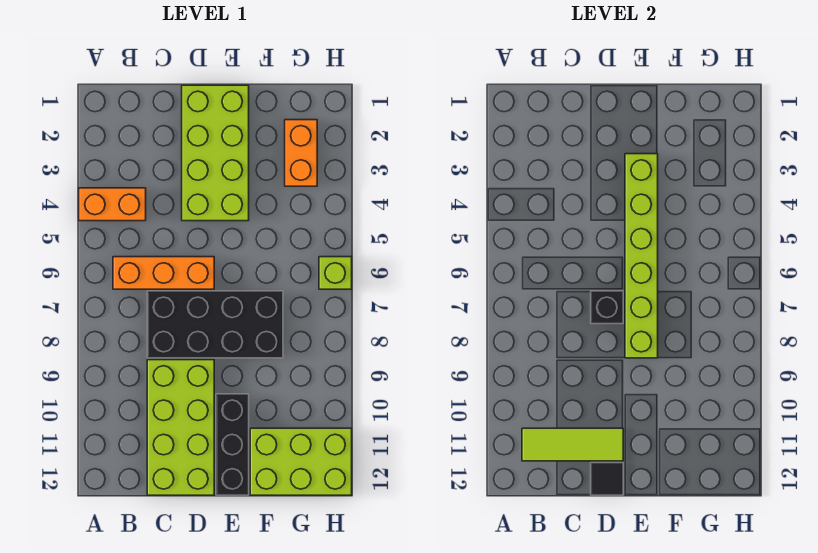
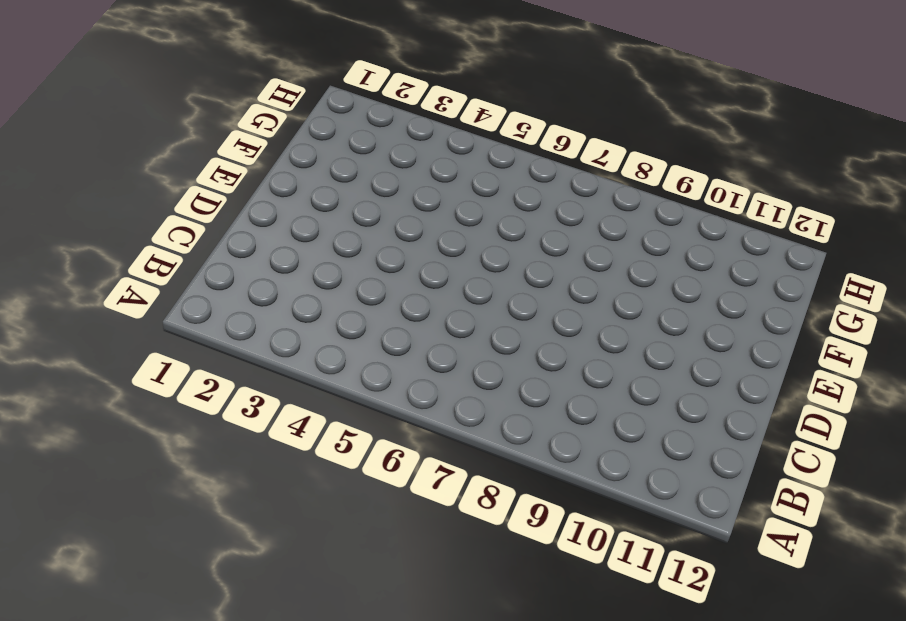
none -> orange brick A4:B4 level 1
none -> orange brick B6:D6 level 1
none -> black brick C7:F8 level 1

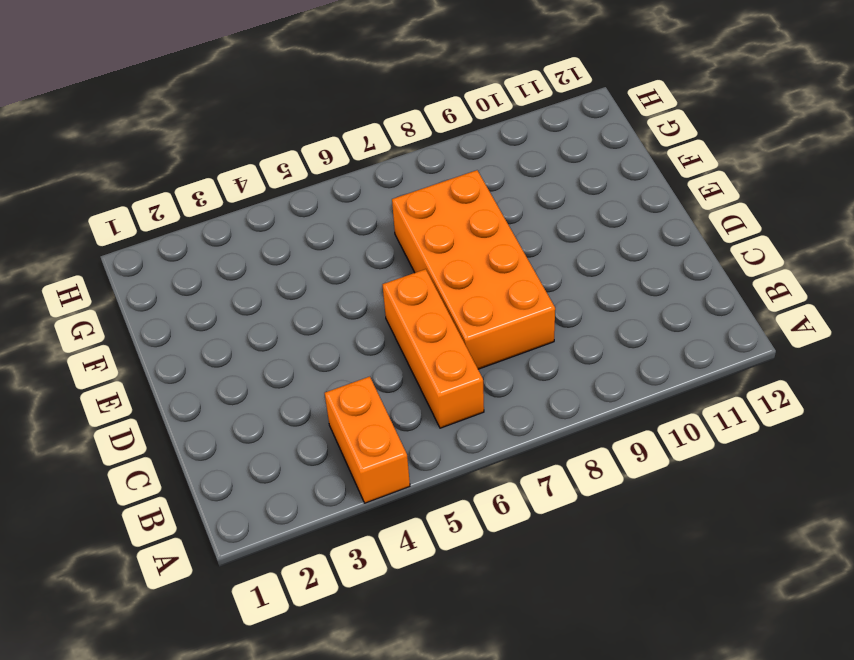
orange brick C7:F8 level 1 -> black brick C7:F8 level 1
none -> lime brick C9:D12 level 1
none -> lime brick D1:E4 level 1
none -> black brick E10:E12 level 1

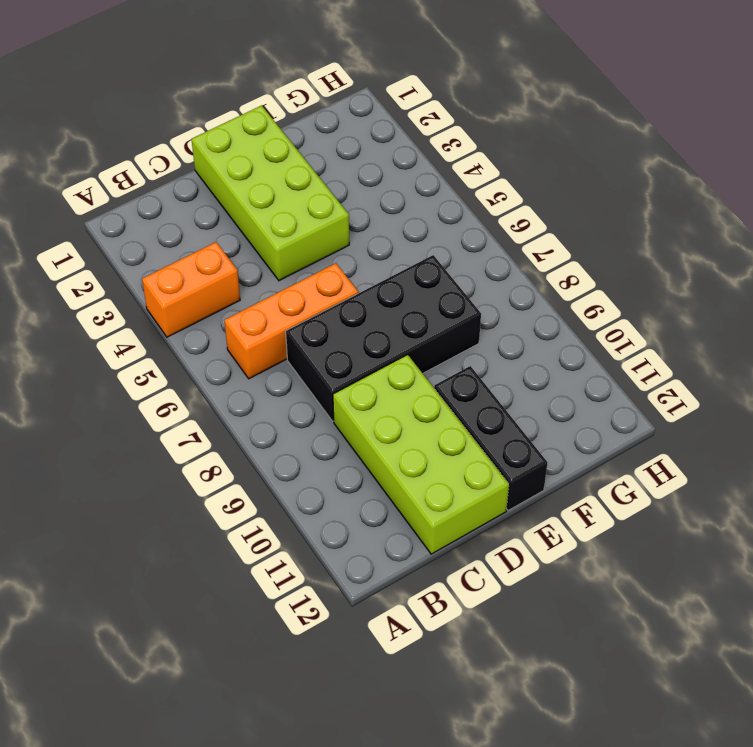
none -> lime brick F11:H12 level 1
none -> orange brick G2:G3 level 1
none -> lime brick H6 level 1

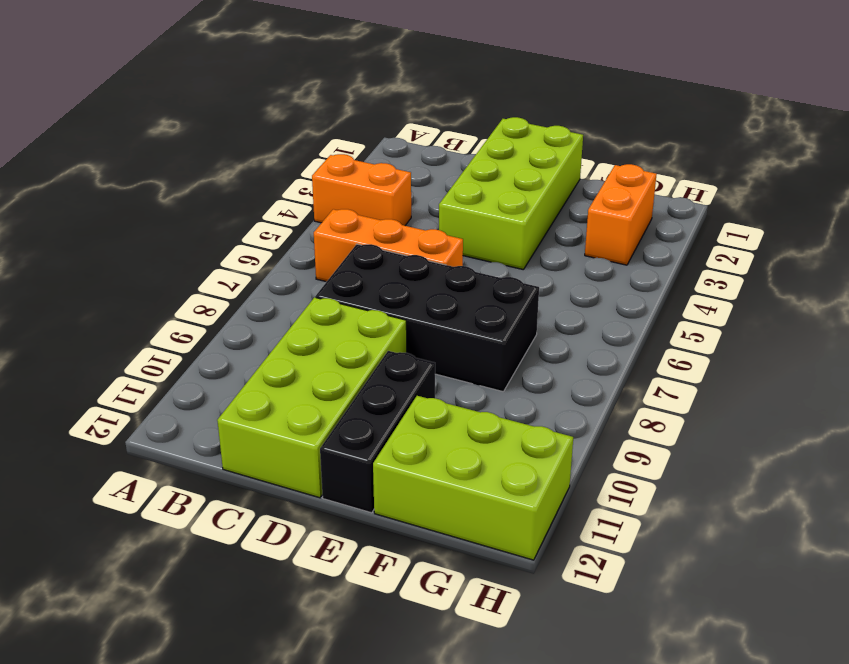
none -> lime brick H6 level 1
none -> lime tile B11:D11 level 2
none -> black brick D7 level 2

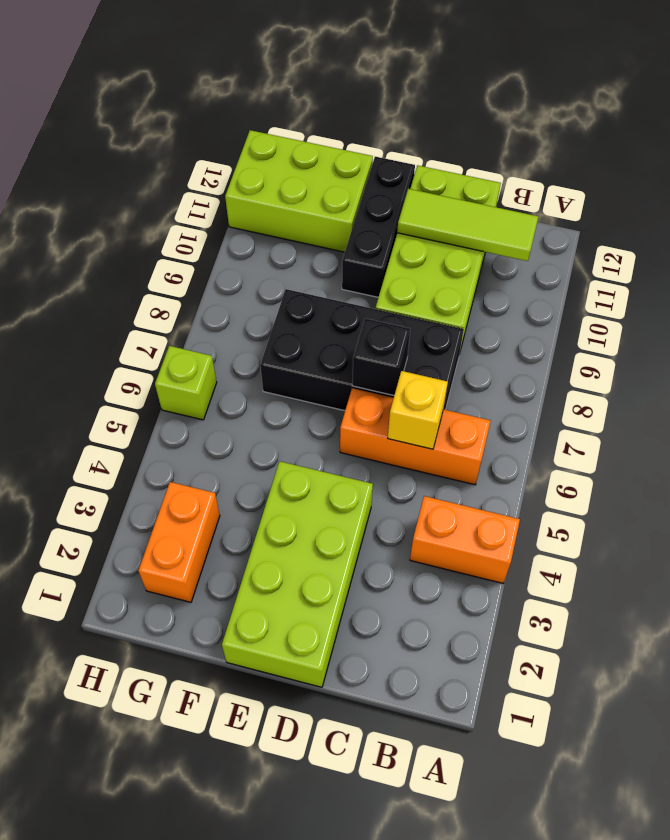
yellow brick C6 level 2 -> none
none -> black tile D12 level 2
none -> lime brick E3:E8 level 2

